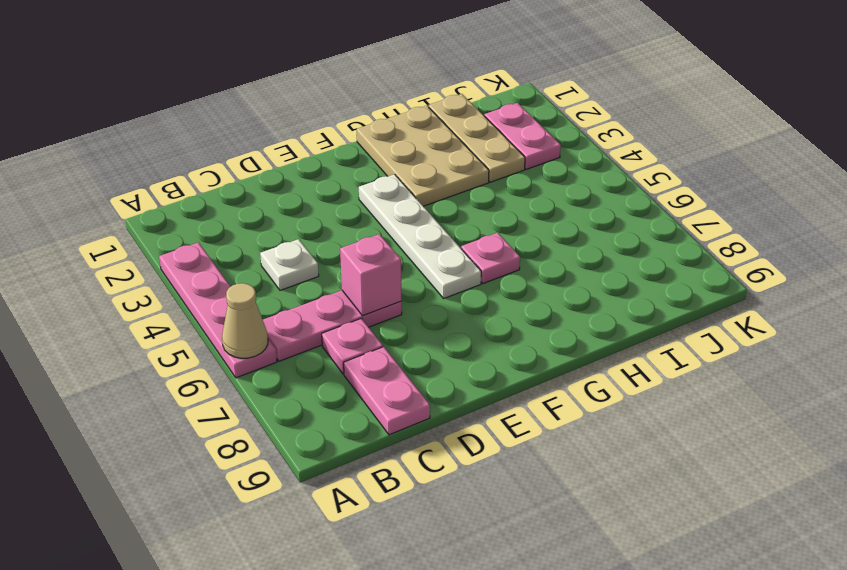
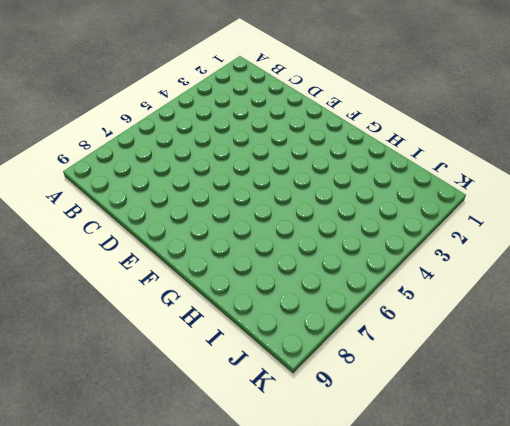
none -> pink plate A3:A6 level 1
none -> pink plate B6:D6 level 1
none -> white plate C4 level 1

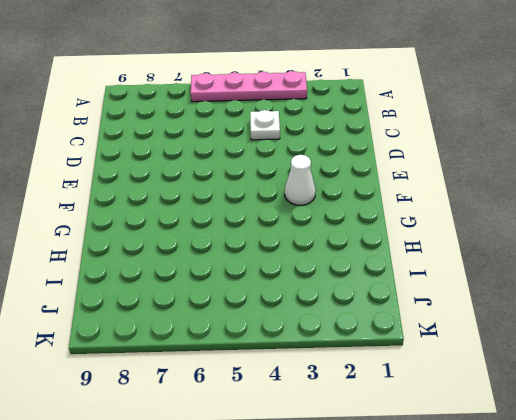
white cone F3 level 1 -> white plate F3:F6 level 1
none -> pink plate B6:D6 level 1
none -> pink plate C7 level 1
none -> pink plate C8:C9 level 1

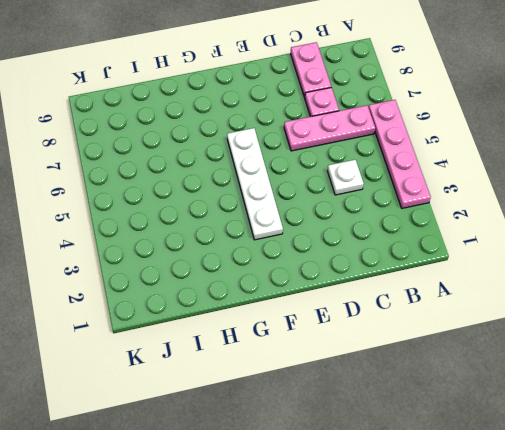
none -> tan plate G1:H3 level 1
none -> pink plate G6 level 1
none -> tan plate I1:I3 level 1

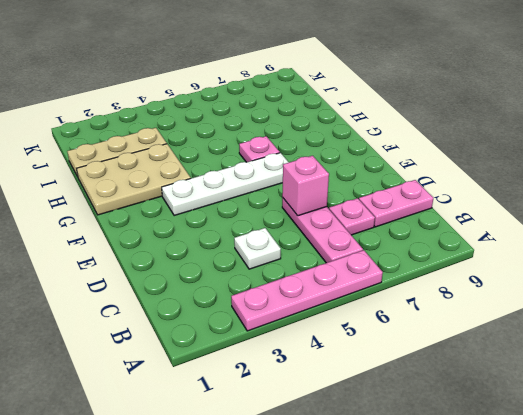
none -> pink plate J2:J3 level 1
none -> tan cone A6 level 2

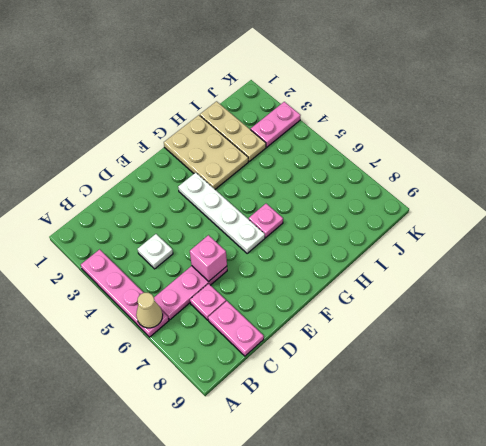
pink plate J3:K3 level 1 -> pink plate J2:J3 level 1

